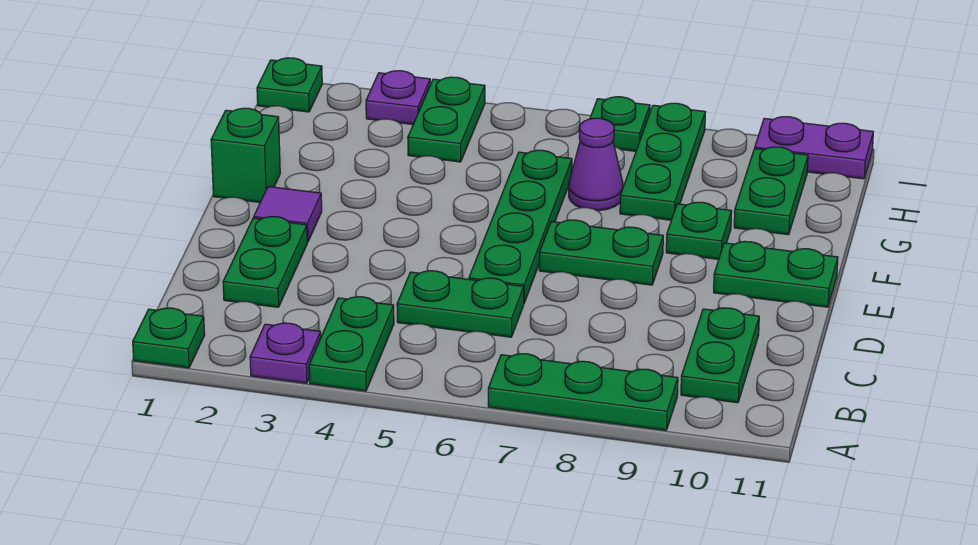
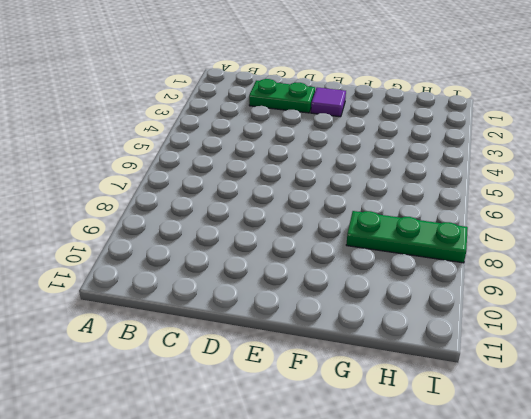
none -> green plate A1 level 1
none -> purple plate A3 level 1
none -> green plate A4:B4 level 1

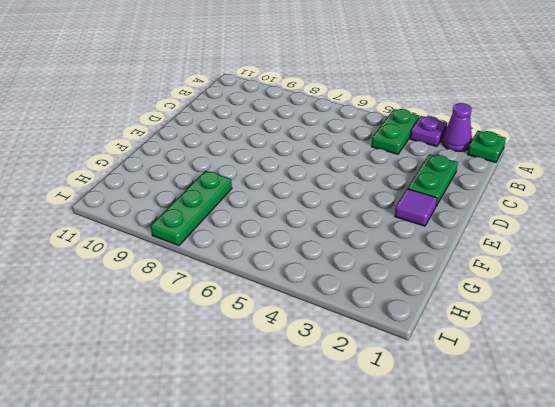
purple cone A2 level 1 -> purple cone G7 level 1
none -> green plate A7:A9 level 1
none -> green plate B10:C10 level 1
none -> green plate C5:C6 level 1

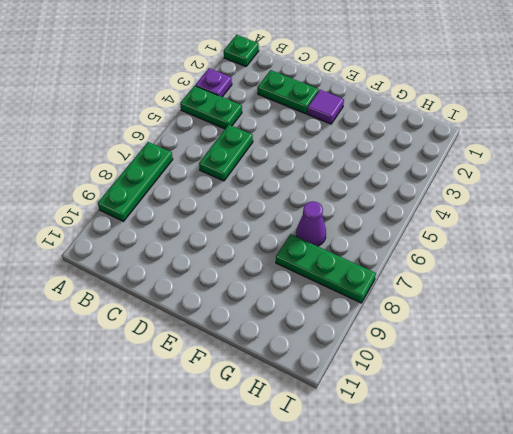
none -> green plate B10:C10 level 1
none -> green plate D6:G6 level 1
none -> green plate E7:E8 level 1

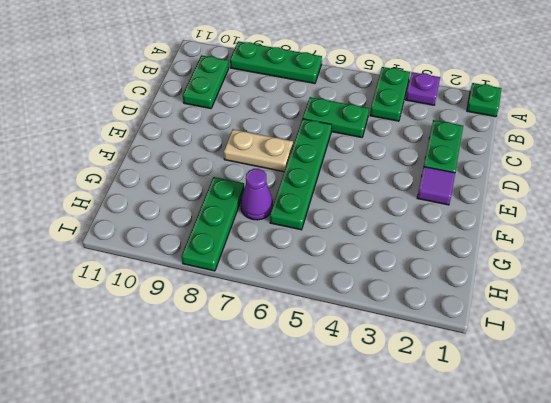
tan plate E7:E8 level 1 -> green plate E7:E8 level 1
none -> green plate E10:E11 level 1
none -> green brick F1 level 1
none -> green plate F9 level 1

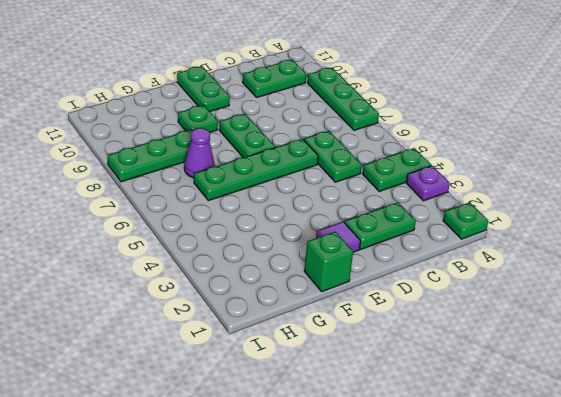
none -> green plate G10:H10 level 1
none -> green plate H4:I4 level 1
none -> green plate I1 level 1

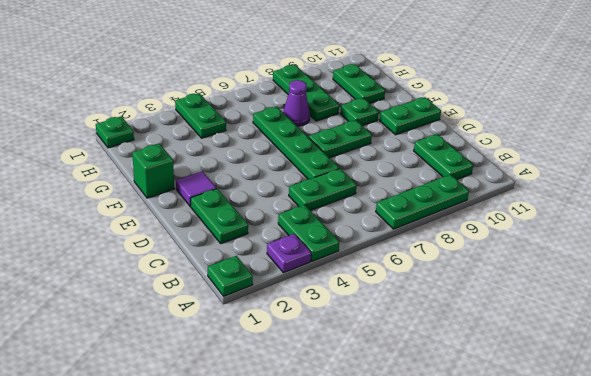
none -> purple plate I3 level 1
none -> green plate I7 level 1
none -> purple plate I10:I11 level 1

